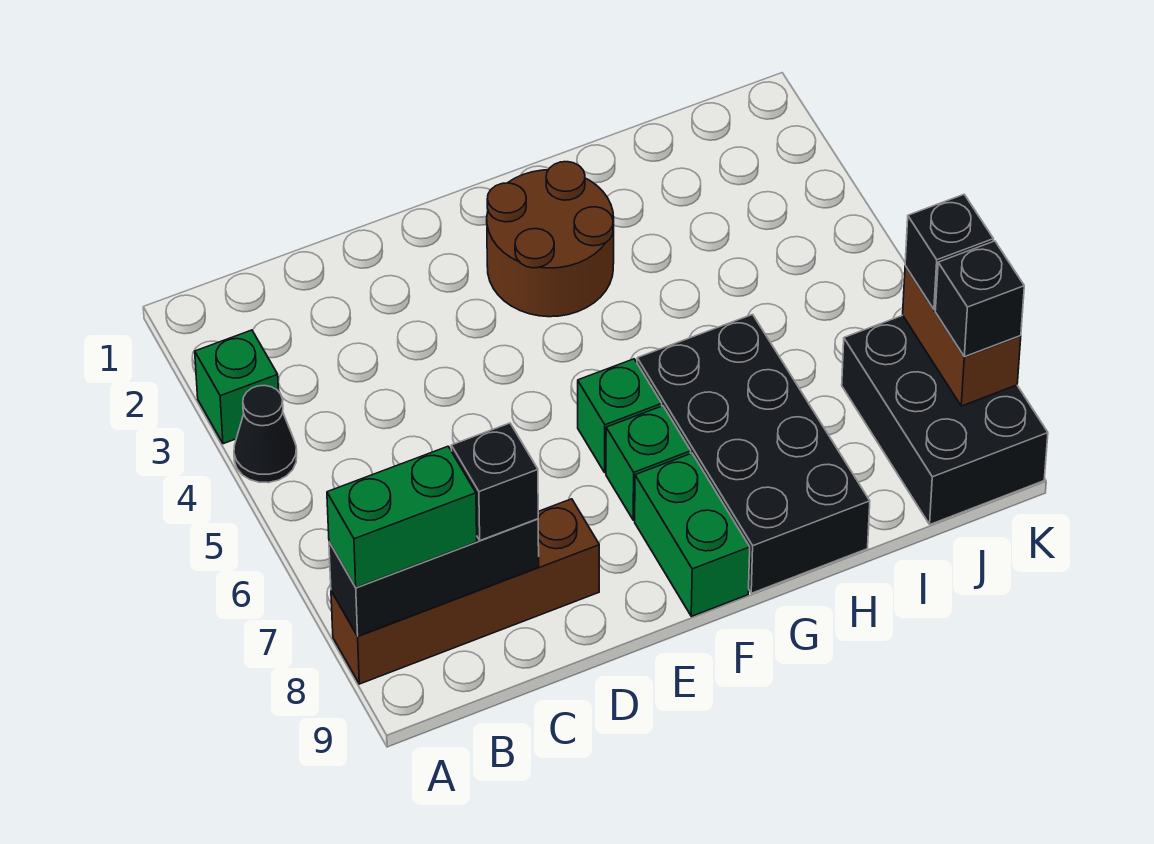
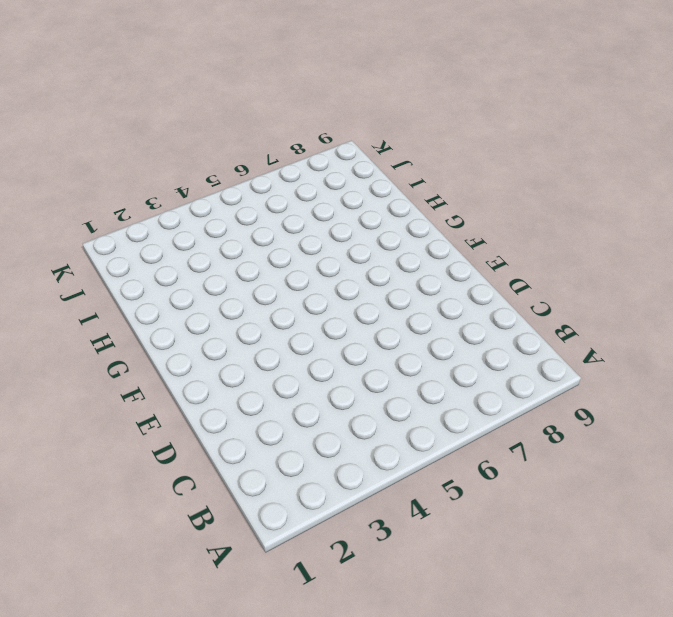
none -> green brick A3 level 1
none -> black cone A4 level 1
none -> brown brick A8:D8 level 1

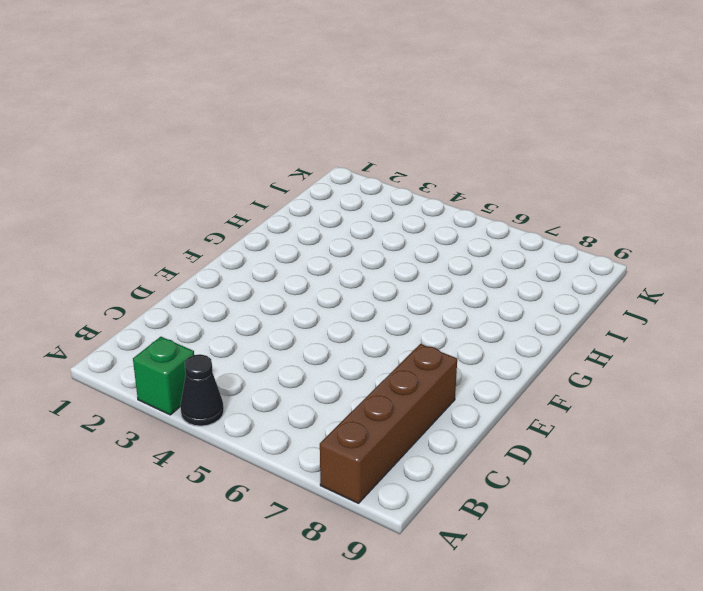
none -> brown round brick F2:G3 level 1
none -> green brick F6 level 1
none -> green brick F7 level 1

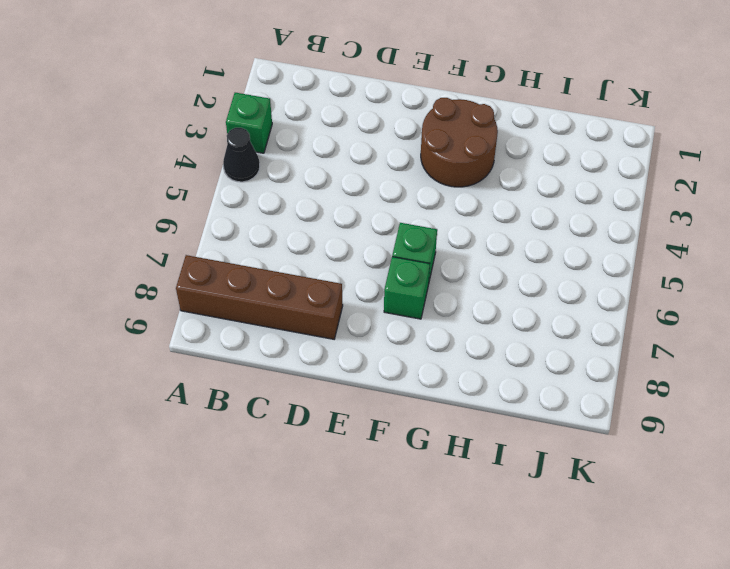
none -> green brick F8:F9 level 1
none -> black brick G6:H9 level 1
none -> black brick J7:K9 level 1

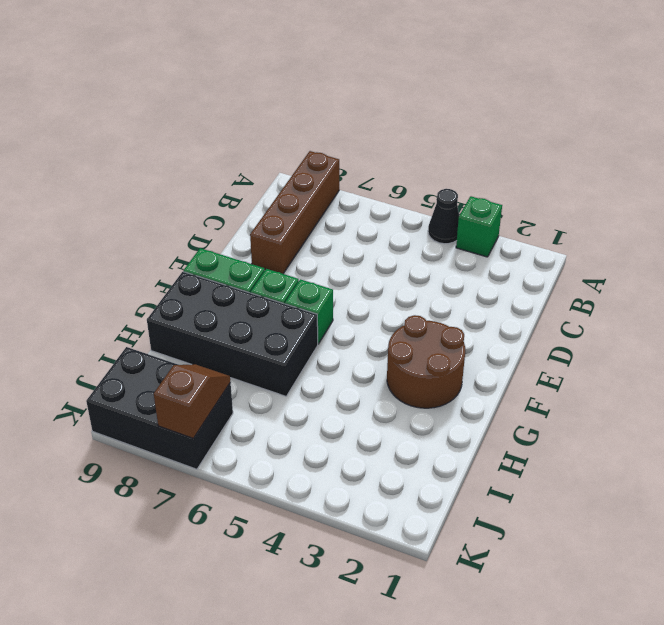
brown slope J7:K7 level 2 top K -> brown brick K7:K8 level 2
none -> black brick A8:C8 level 2
none -> green brick A8:B8 level 3
none -> black brick C8 level 3

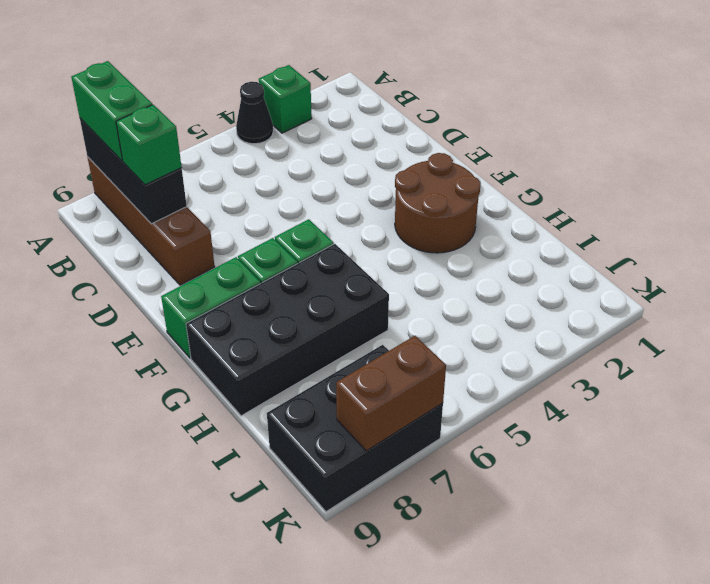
green brick C8 level 3 -> black brick C8 level 3
none -> black brick K7 level 3
none -> black brick K8 level 3

